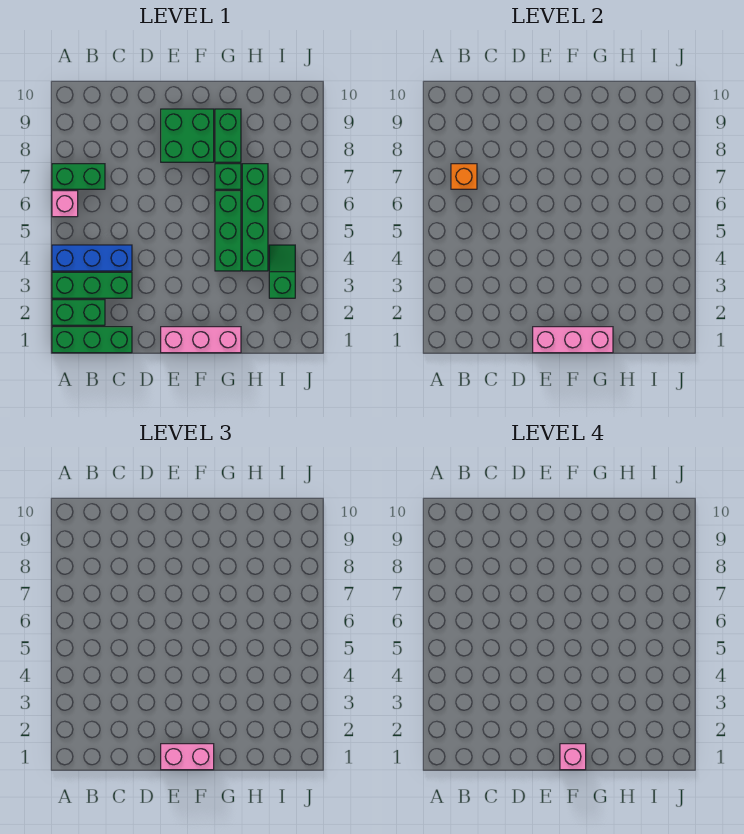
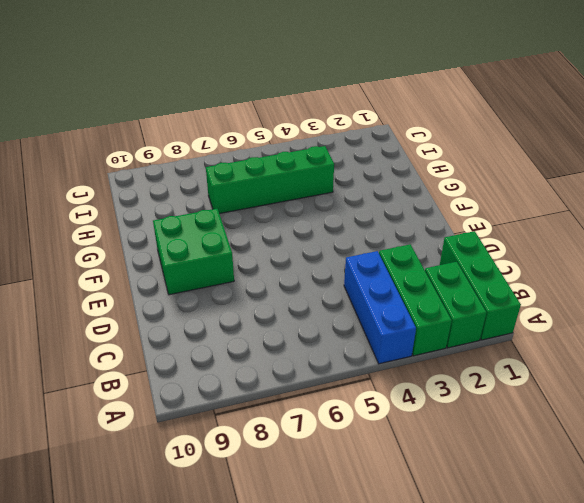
none -> pink brick A6 level 1
none -> green brick A7:B7 level 1
none -> pink brick E1:G1 level 1

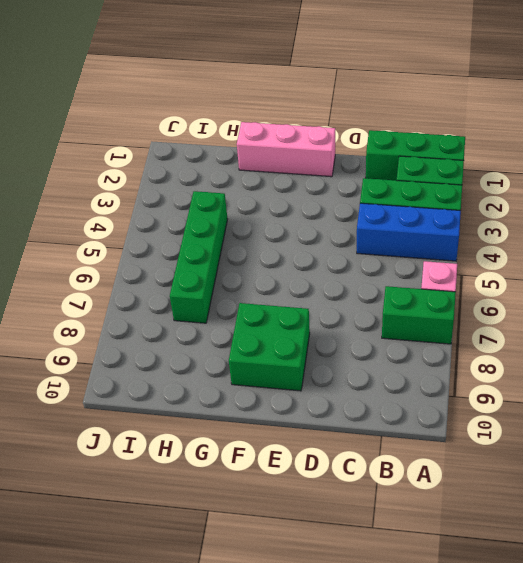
none -> green brick G4:G6 level 1
none -> green brick G7 level 1
none -> green brick G8:G9 level 1

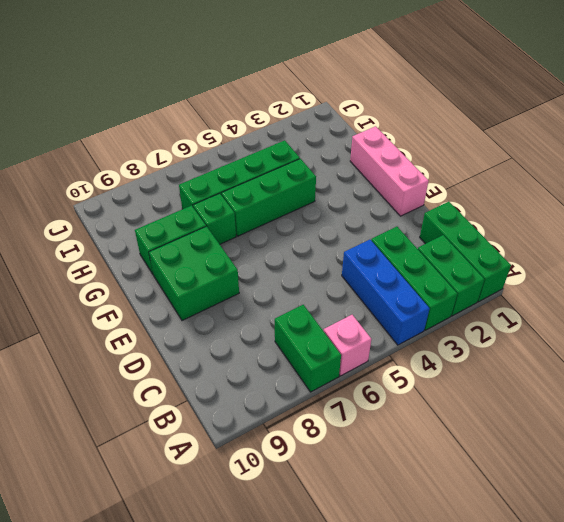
none -> green slope I3:I4 level 1 top 3
none -> orange brick B7 level 2
none -> pink brick E1:G1 level 2

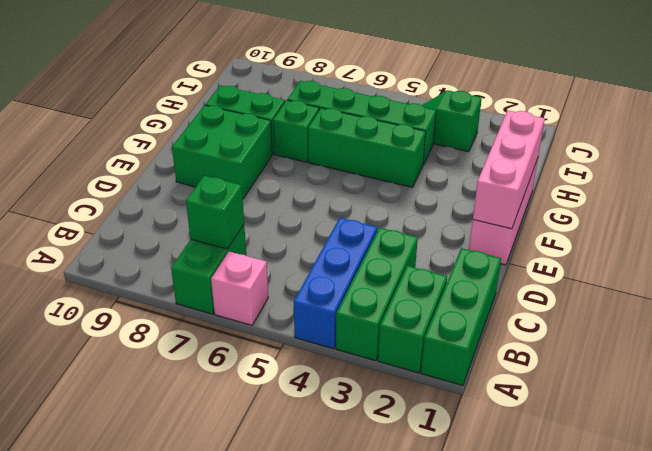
green brick B7 level 2 -> orange brick B7 level 2
none -> pink brick E1:F1 level 3
none -> pink brick F1 level 4

